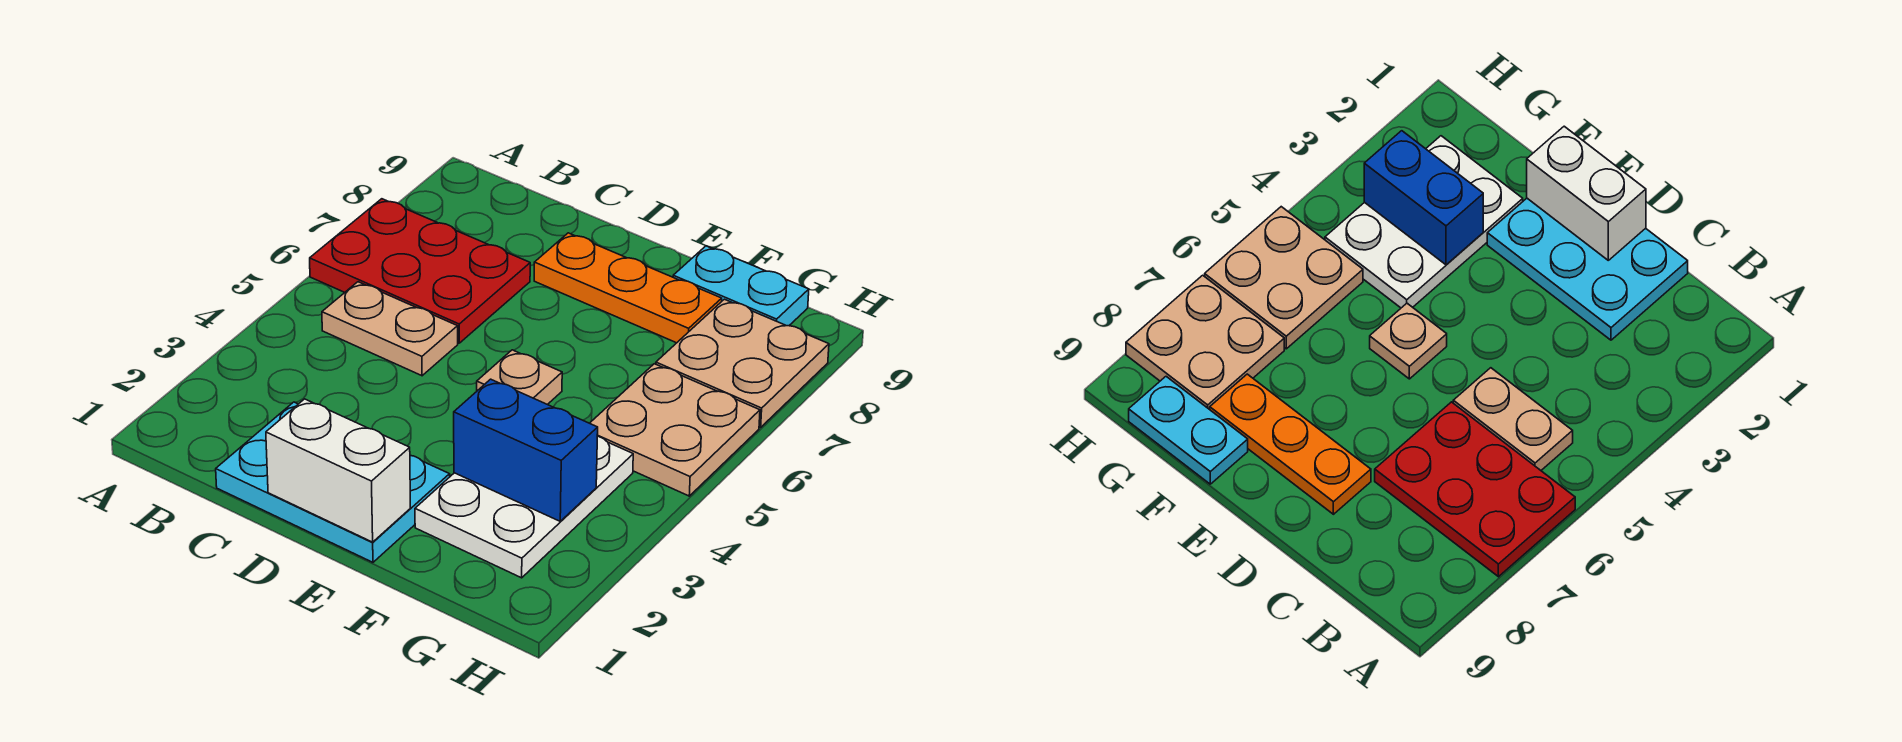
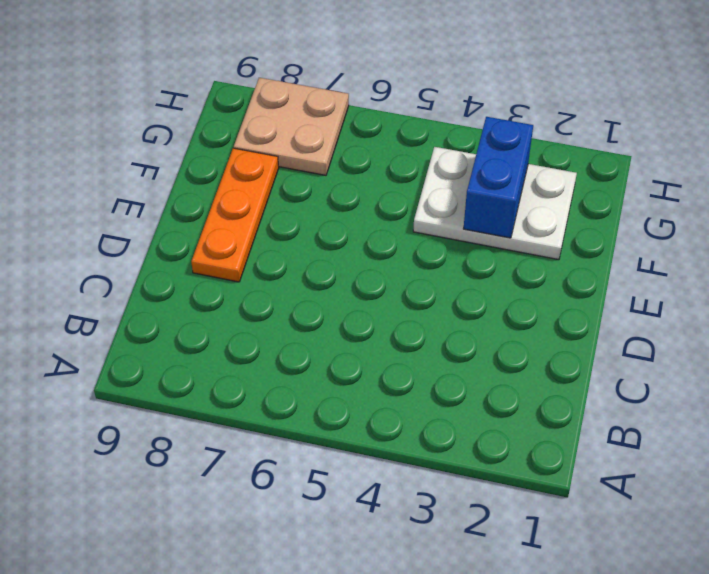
none -> red plate A6:C7 level 1
none -> tan plate B5:C5 level 1

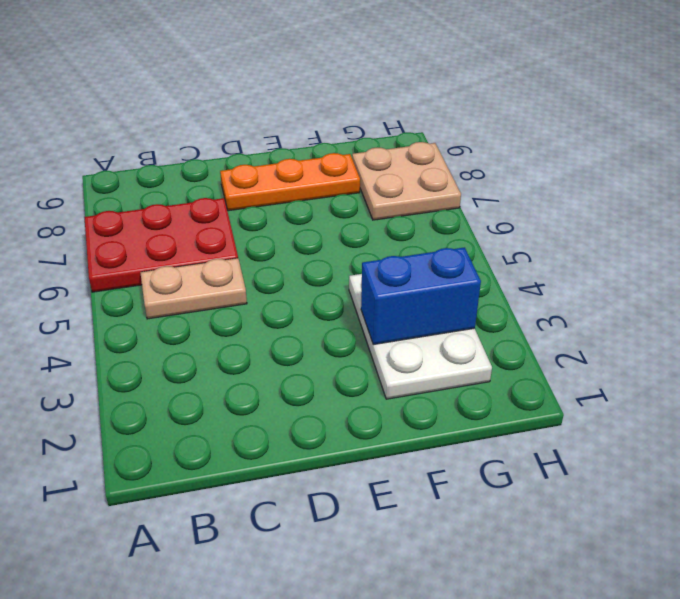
none -> cyan plate C1:E2 level 1
none -> tan plate E5 level 1

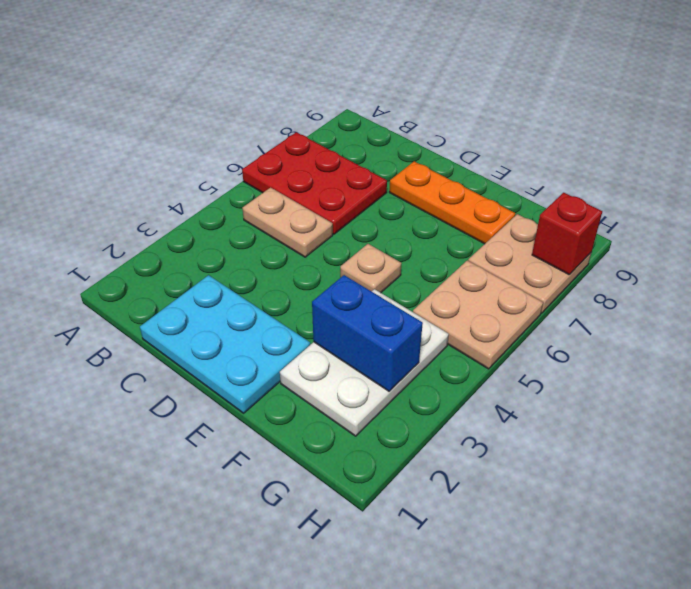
red brick H8 level 2 -> none
none -> cyan plate F9:G9 level 1
none -> white brick D1:E1 level 2

